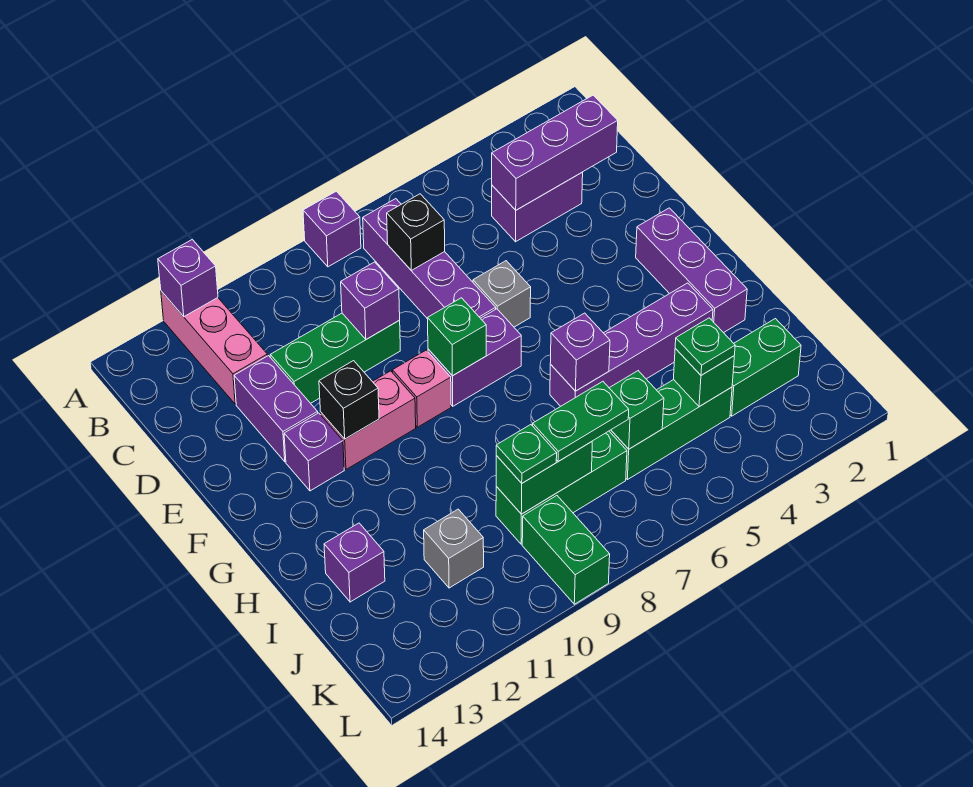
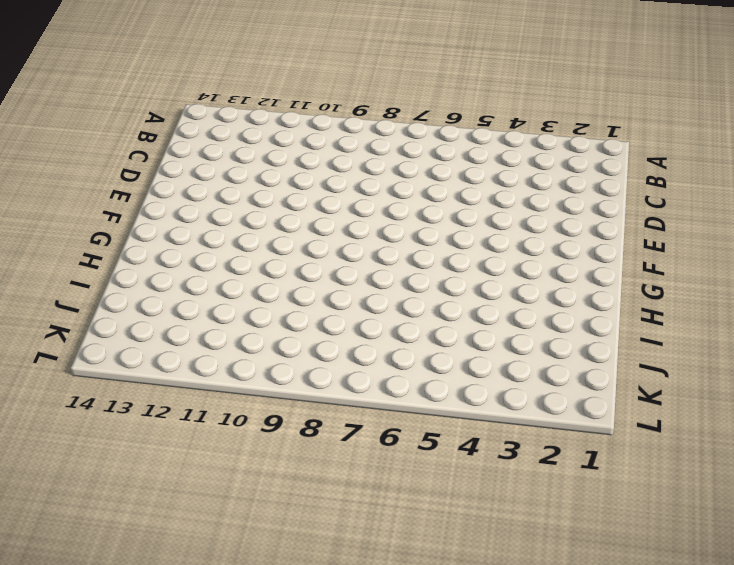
none -> purple brick A8 level 1
none -> pink brick A12:C12 level 1
none -> purple brick B7:E7 level 1
none -> purple brick C3:C4 level 1

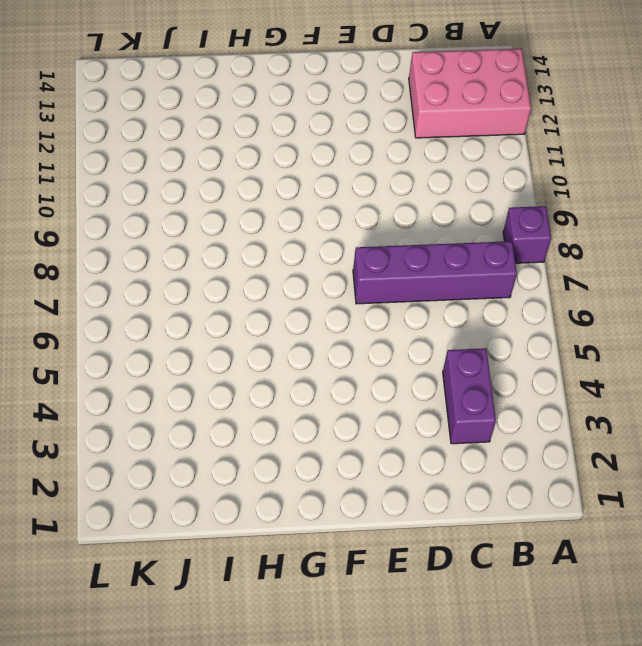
pink brick A12:C13 level 1 -> pink brick A12:C12 level 1
none -> green brick D9:D11 level 1
none -> purple brick D12:E12 level 1
none -> grey brick E6 level 1
none -> purple brick F2:H2 level 1

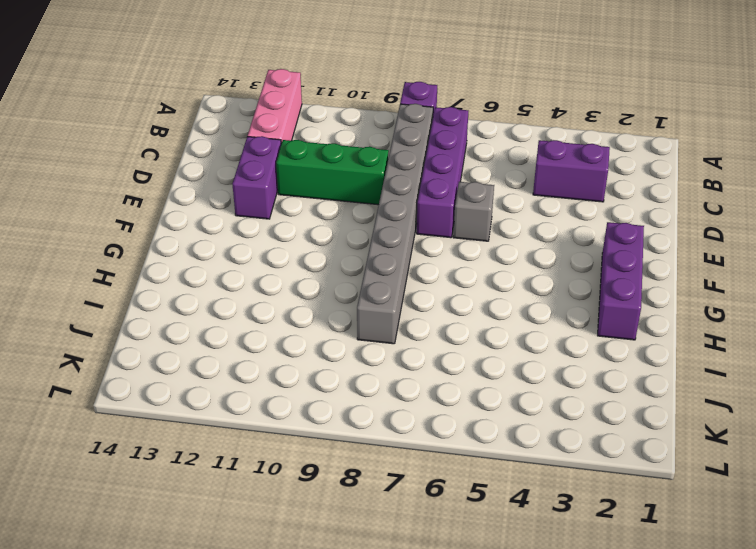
grey brick B8:I8 level 1 -> purple brick F7:F8 level 1
none -> pink brick F9 level 1
none -> pink brick F10:F11 level 1
none -> purple brick F12 level 1
none -> purple brick H3:H6 level 1

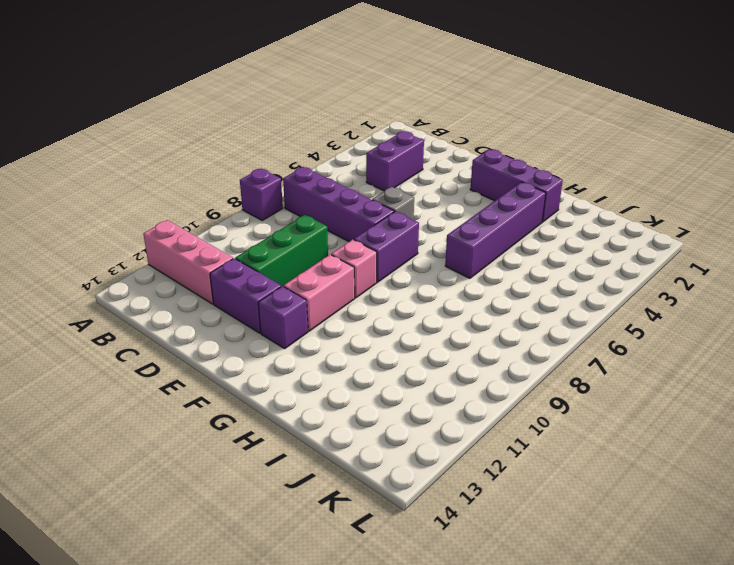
none -> purple brick I13 level 1
none -> green brick J2:J3 level 1
none -> green brick J4:J6 level 1
none -> green brick J7:J9 level 1

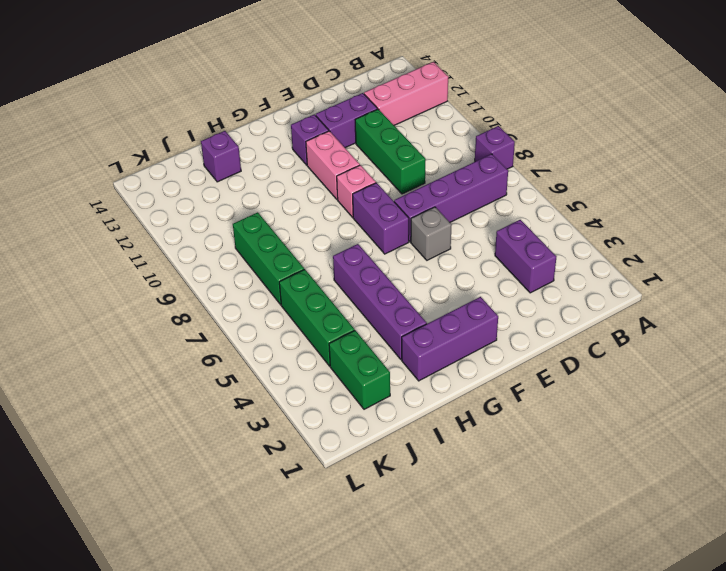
none -> grey brick J11 level 1
none -> green brick K9:L9 level 1
none -> purple brick A12 level 2
none -> purple brick C2:C4 level 2

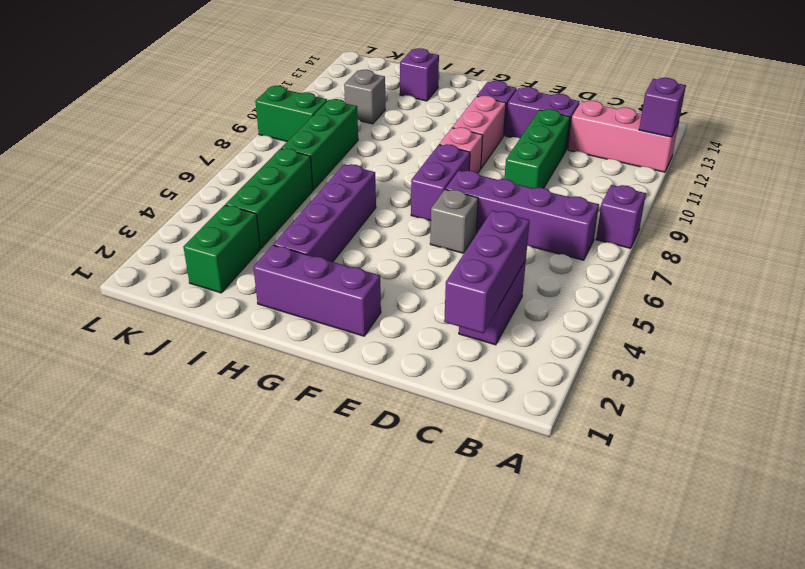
none -> black brick C7 level 2
none -> purple brick D9 level 2
none -> green brick F8 level 2
none -> black brick F11 level 2

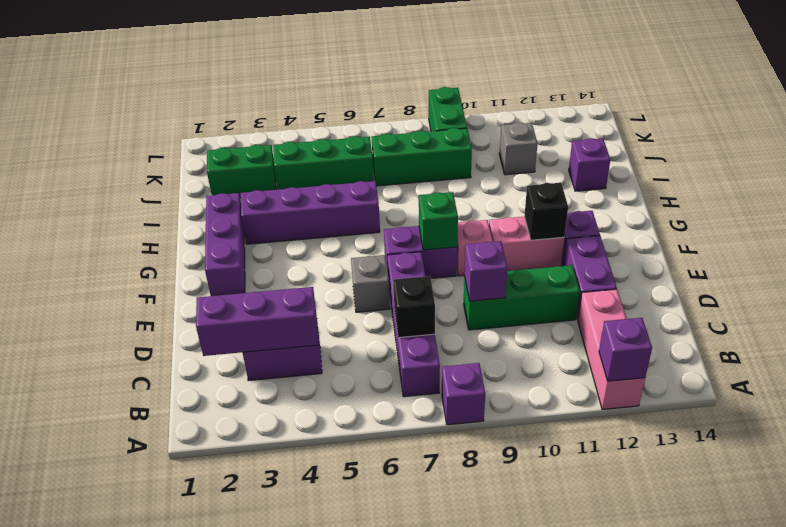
none -> purple brick H6 level 2
none -> green brick J4 level 2
none -> green brick J6 level 2
none -> green brick J8:J9 level 2

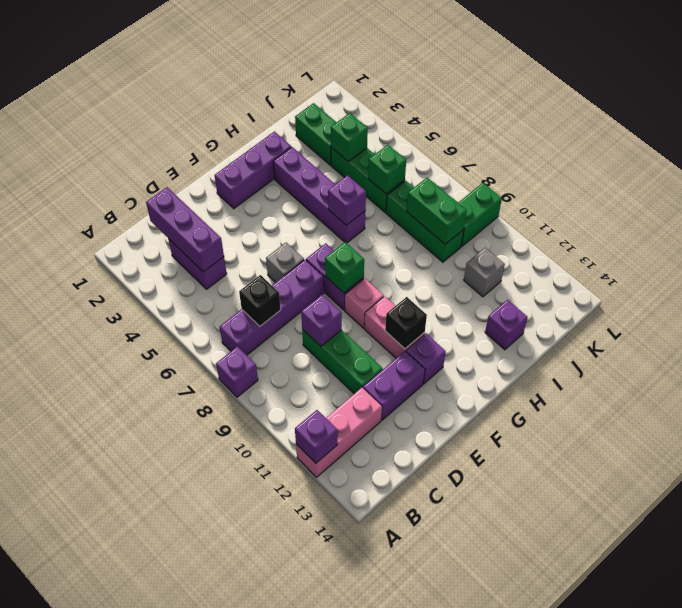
none -> green plate J4 level 3
none -> green plate J7:J8 level 3
none -> green plate J9 level 3

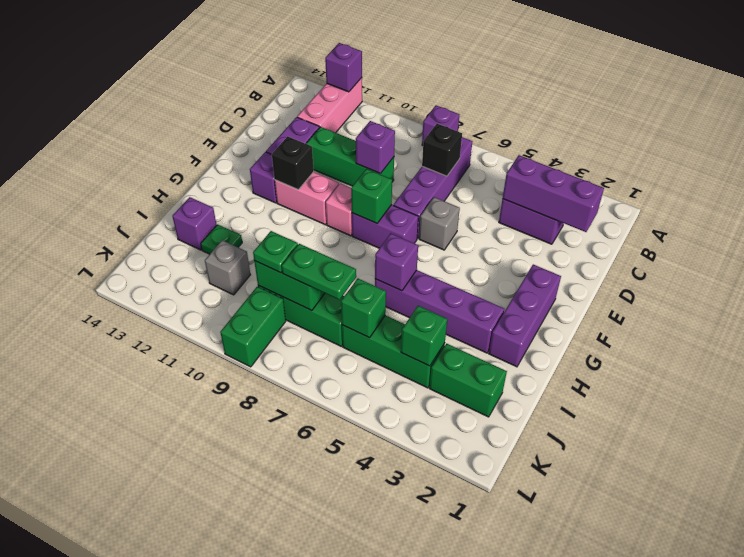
green plate I12 level 1 -> green plate J4 level 3

